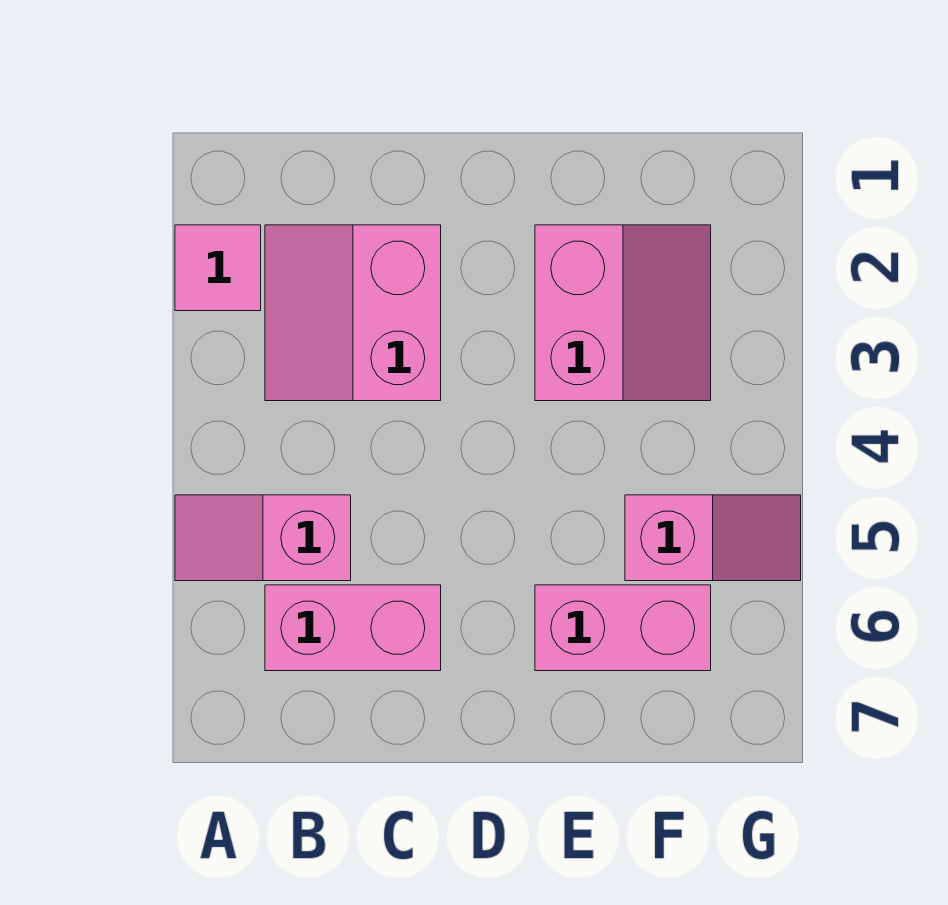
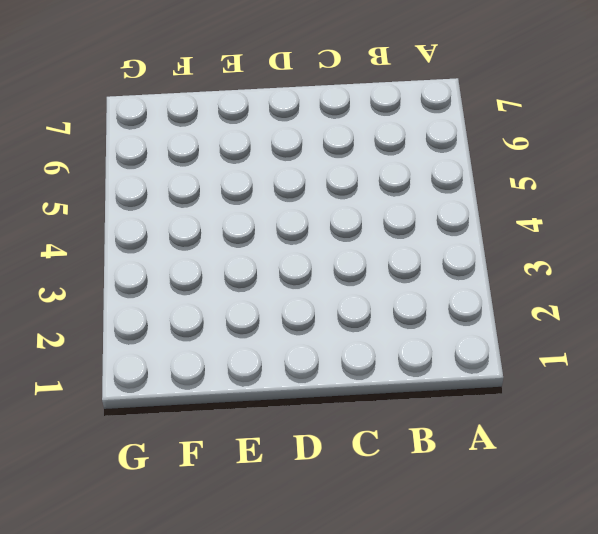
none -> pink tile A2 level 1
none -> pink slope A5:B5 level 1 top B

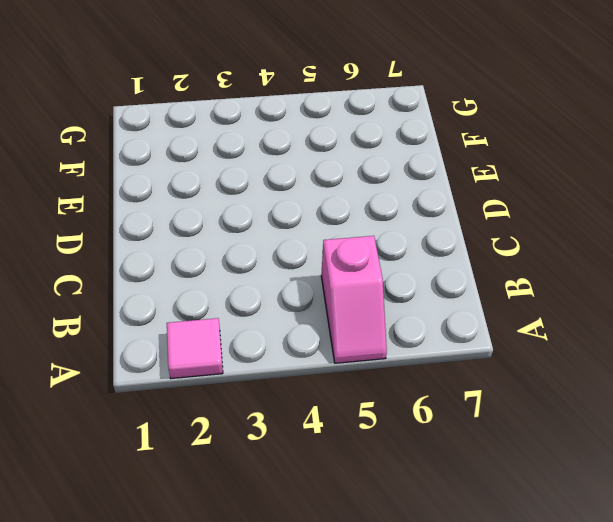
none -> pink slope B2:C3 level 1 top C
none -> pink brick B6:C6 level 1

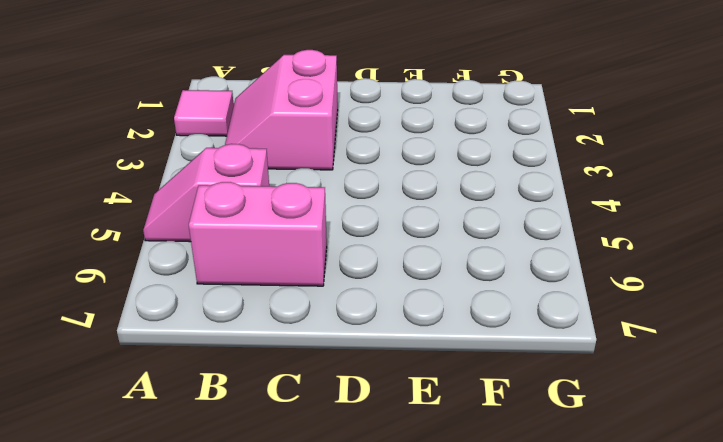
none -> pink slope E2:F3 level 1 top E
none -> pink brick E6:F6 level 1

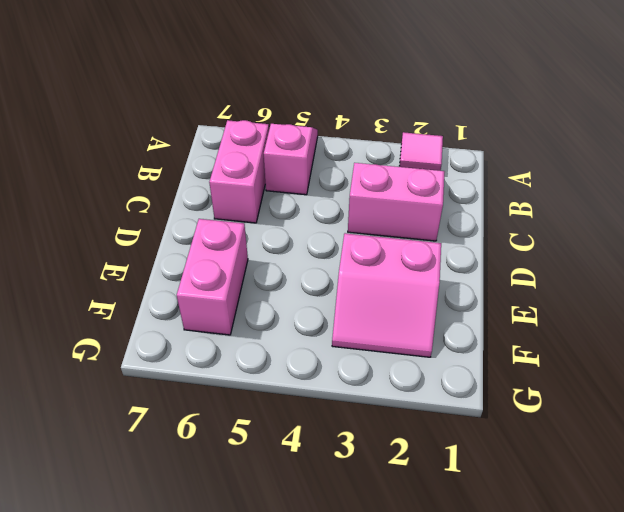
none -> pink slope F5:G5 level 1 top F

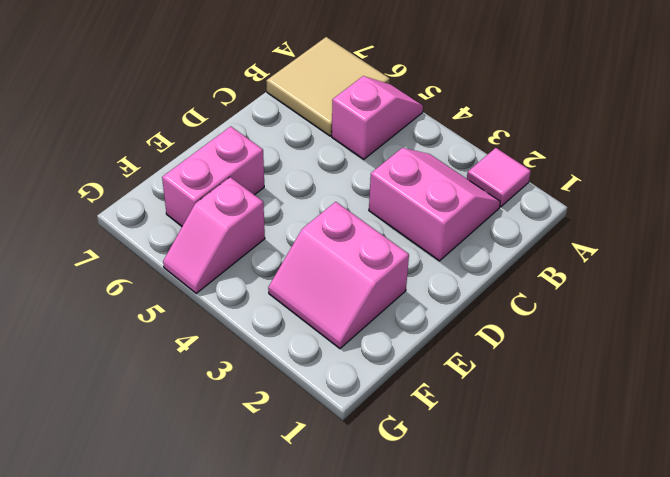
tan tile A6:B7 level 1 -> pink brick B6:C6 level 1

